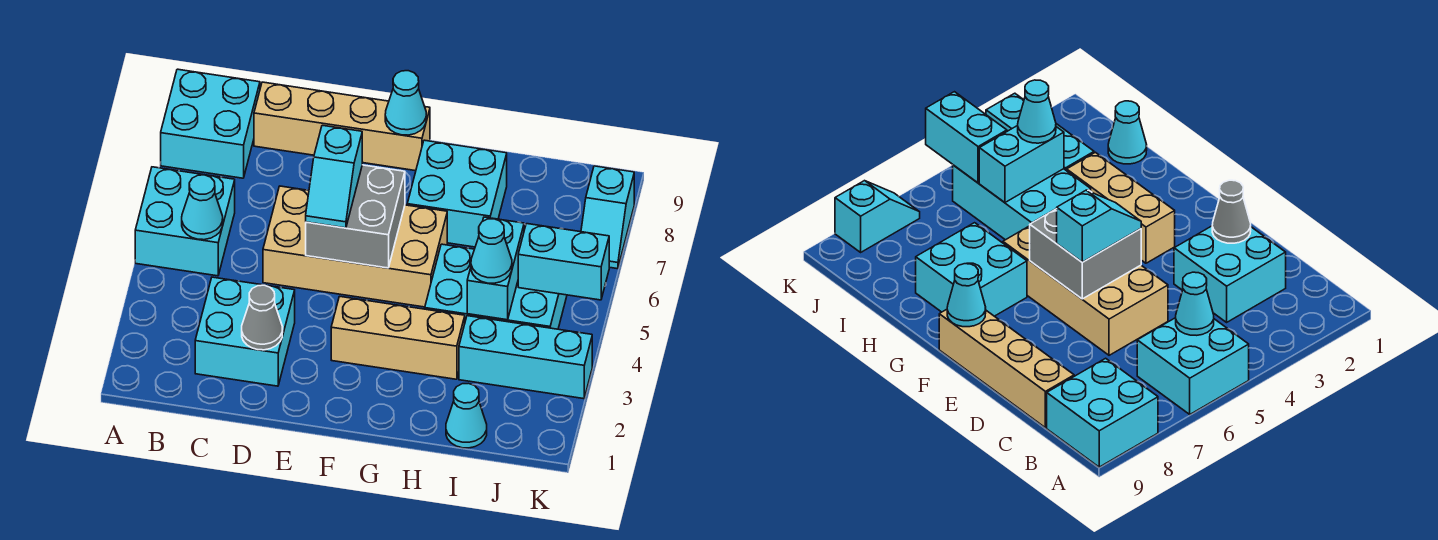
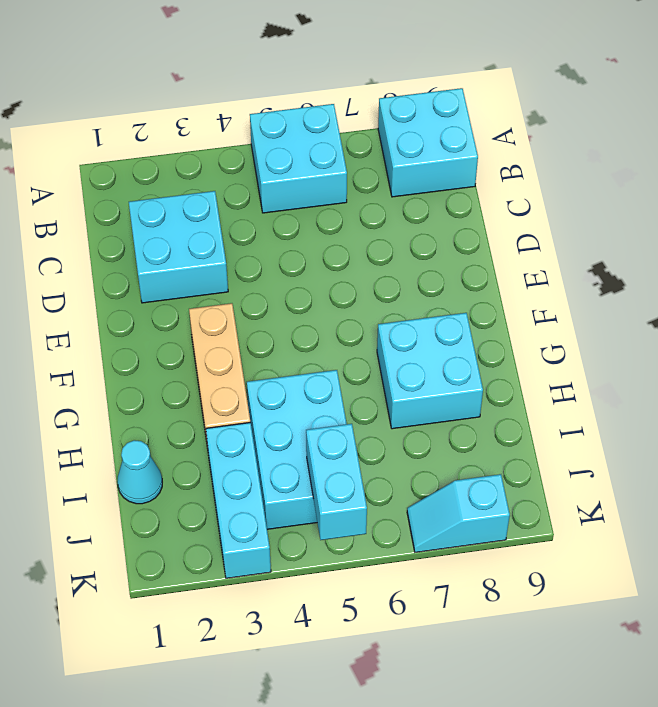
none -> tan brick C9:F9 level 1
none -> tan brick D5:G6 level 1
none -> cyan cone B5 level 2

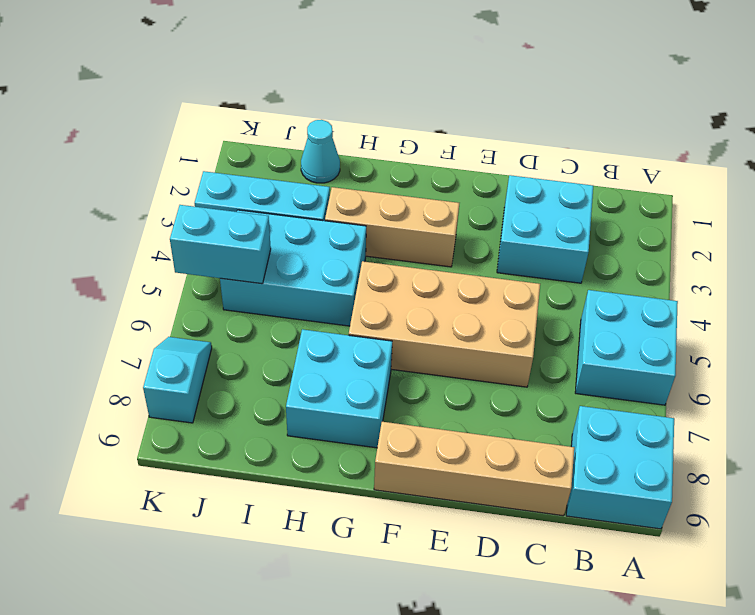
none -> cyan cone B5 level 2
none -> grey cone D2 level 2
none -> grey brick E5:F6 level 2

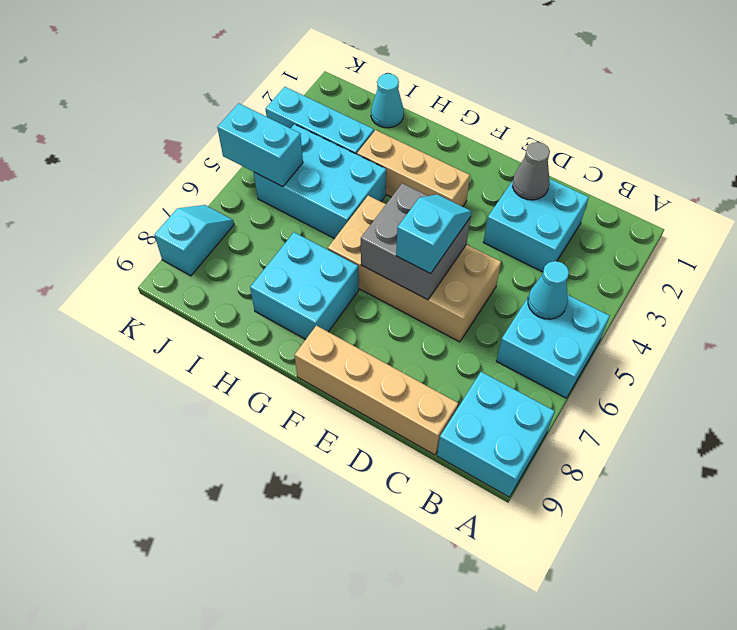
none -> cyan cone F9 level 2
none -> cyan brick I4:I5 level 2
none -> cyan cone I4 level 3

